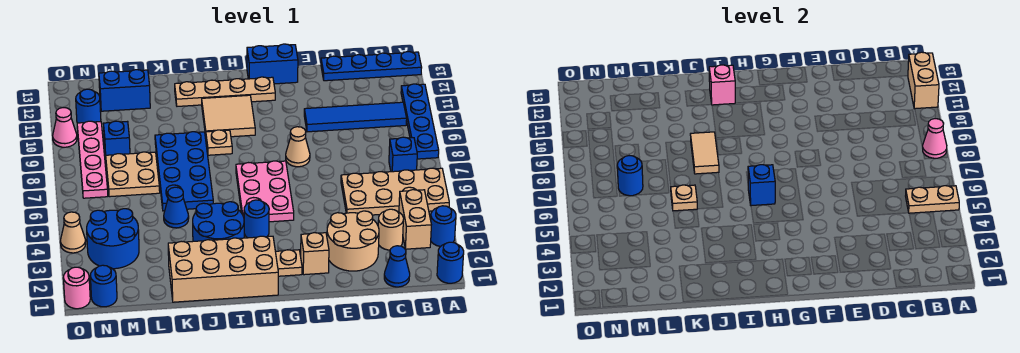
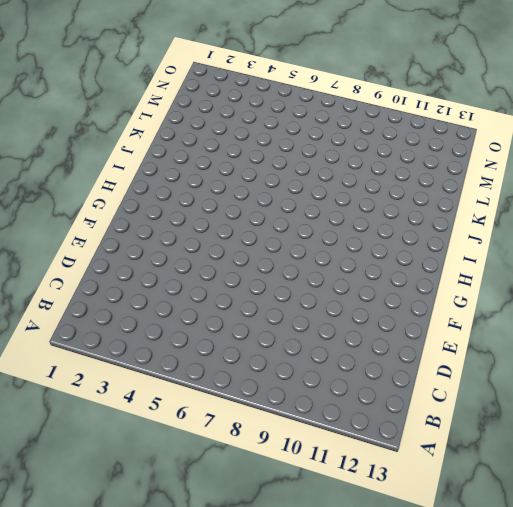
none -> blue round brick A1 level 1
none -> blue round brick A3 level 1
none -> tan plate A5:D6 level 1
none -> blue plate A8:A11 level 1

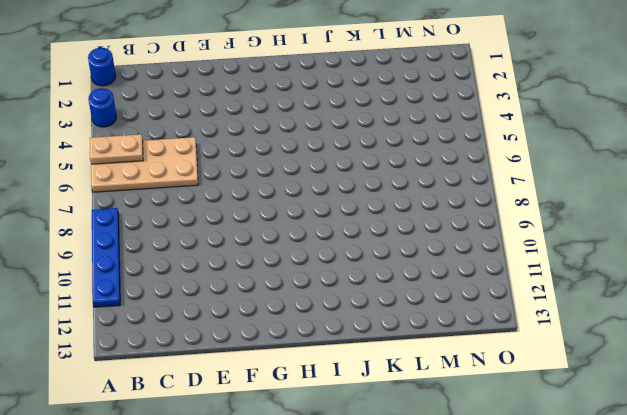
none -> blue plate A13:D13 level 1
none -> tan brick B3:B4 level 1
none -> blue brick B7 level 1
none -> blue tile B10:E10 level 1

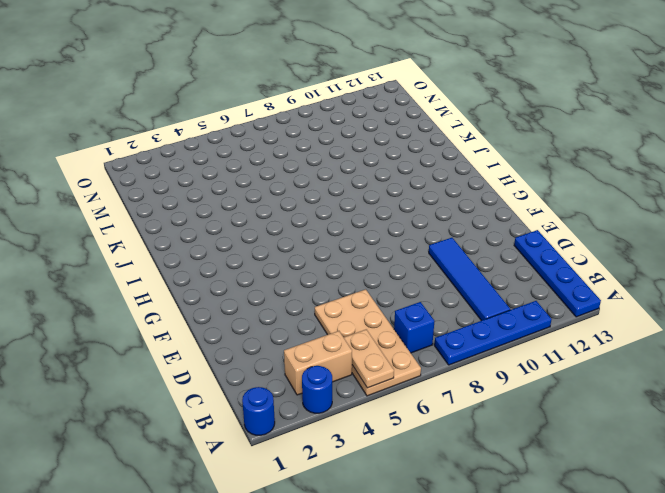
none -> blue cone C1 level 1
none -> tan round brick C3 level 1
none -> tan round brick D2:E3 level 1
none -> tan brick F2 level 1

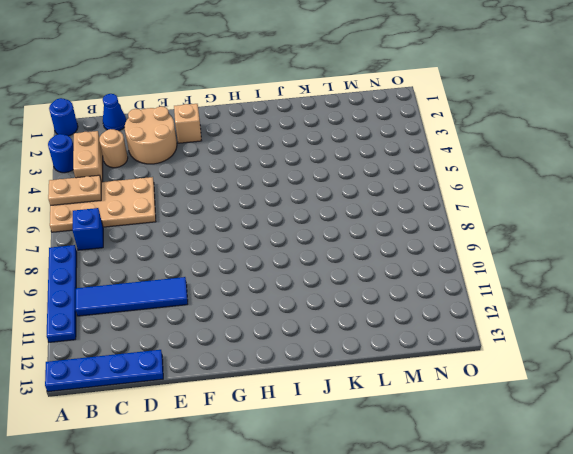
none -> tan cone F8 level 1
none -> blue brick F13:G13 level 1
none -> tan plate G2 level 1
none -> pink plate G5:H7 level 1

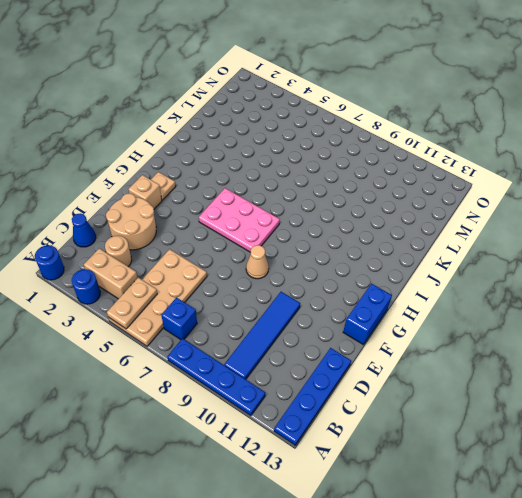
none -> tan plate G12:J12 level 1
none -> tan brick H1:K2 level 1
none -> blue round brick H4 level 1
none -> tan tile H10:I11 level 1

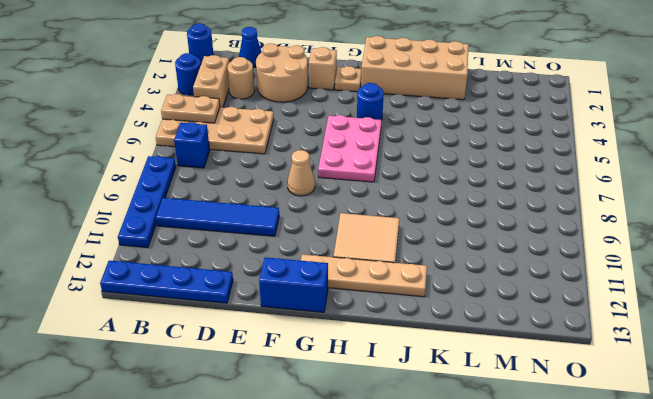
none -> blue round brick I3:J4 level 1
none -> tan plate I9 level 1
none -> blue plate J6:K9 level 1
none -> blue cone K5 level 1

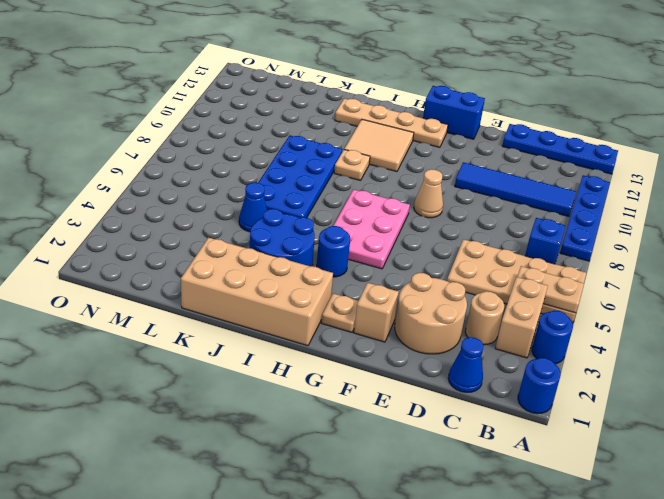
none -> tan plate L7:M8 level 1
none -> blue brick L12:M12 level 1
none -> blue round brick M3:N4 level 1
none -> blue brick M9 level 1

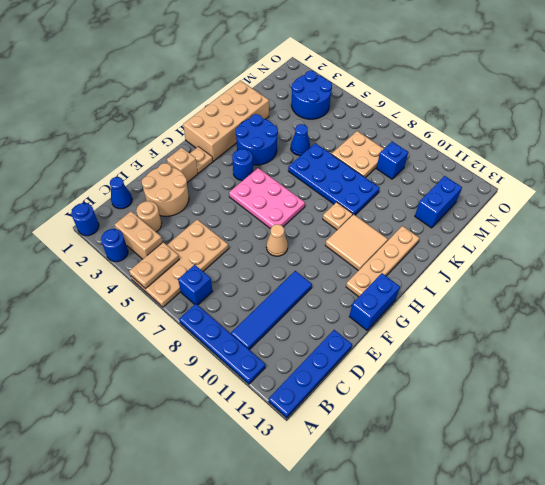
none -> blue round brick N1 level 1
none -> pink plate N7:N10 level 1
none -> blue round brick N11 level 1
none -> pink round brick O1 level 1

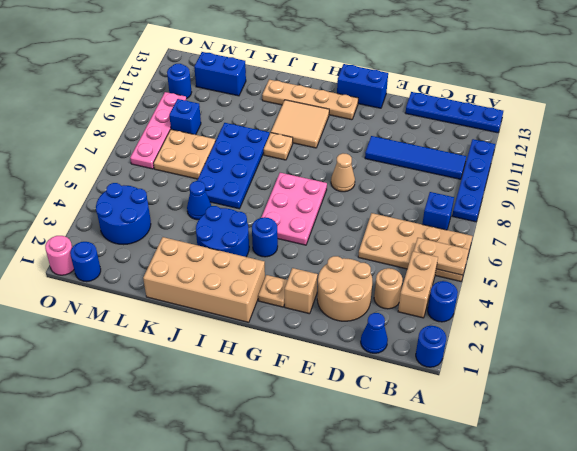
none -> tan cone O4 level 1
none -> pink cone O10 level 1
none -> pink cone A8 level 2
none -> tan brick A11:A12 level 2

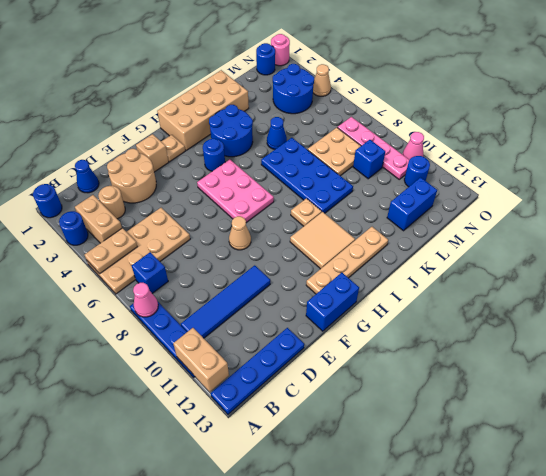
none -> blue brick H6 level 2
none -> pink brick I12 level 2
none -> tan tile J8:J9 level 2
none -> tan plate K6 level 2

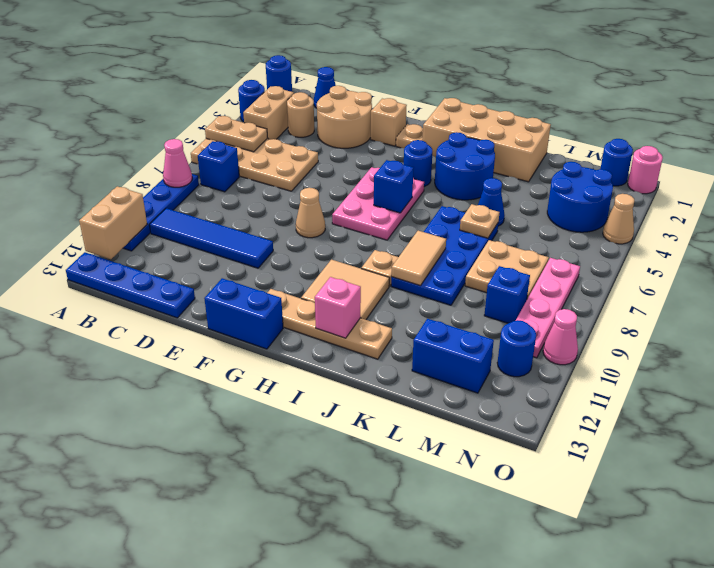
none -> blue round brick M7 level 2

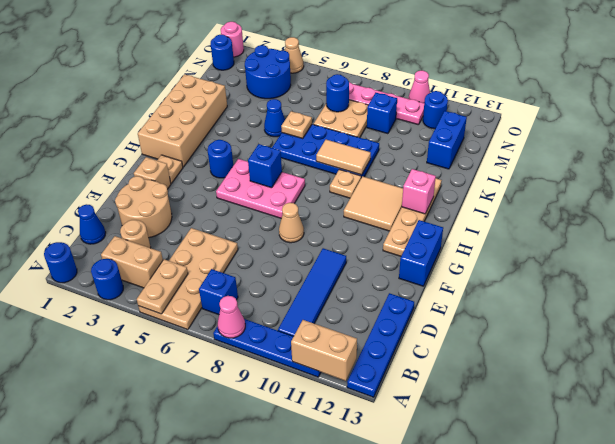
none -> blue round brick I3:J4 level 1

